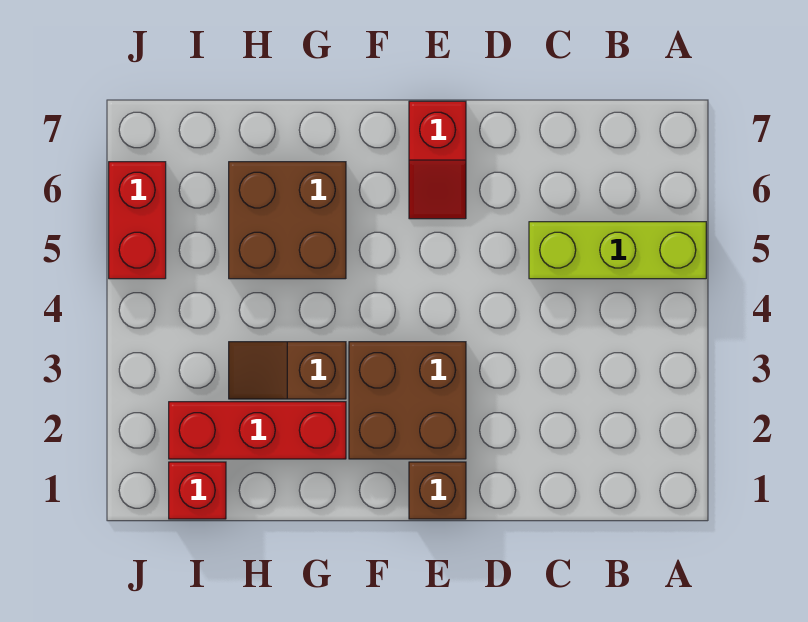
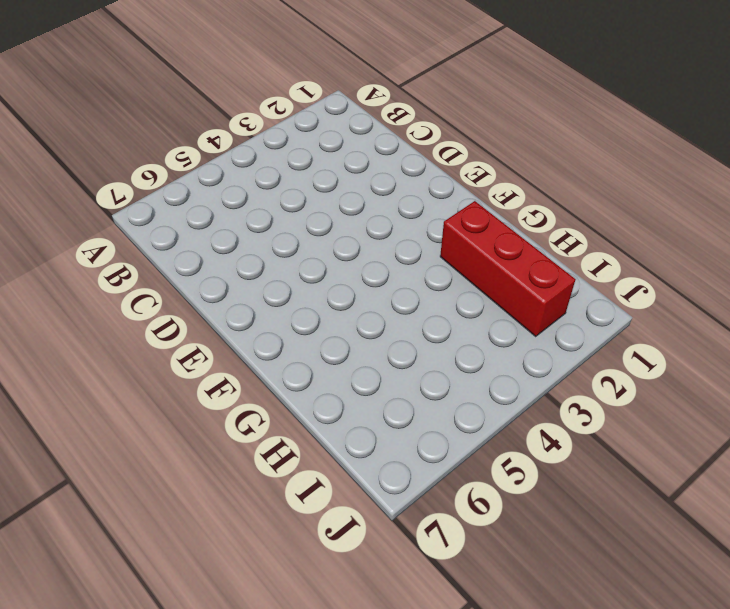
none -> lime brick A5:C5 level 1
none -> brown brick E1 level 1

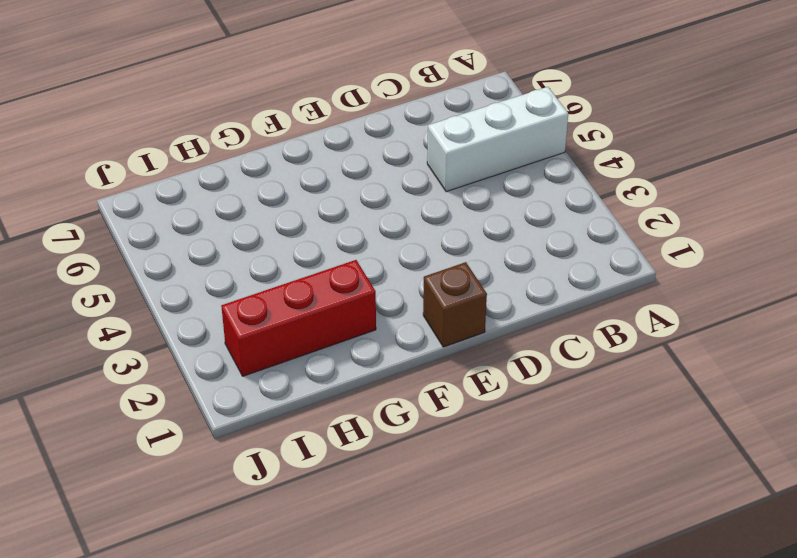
white brick A5:C5 level 1 -> lime brick A5:C5 level 1
none -> brown brick E2:F3 level 1
none -> red slope E6:E7 level 1 top 7

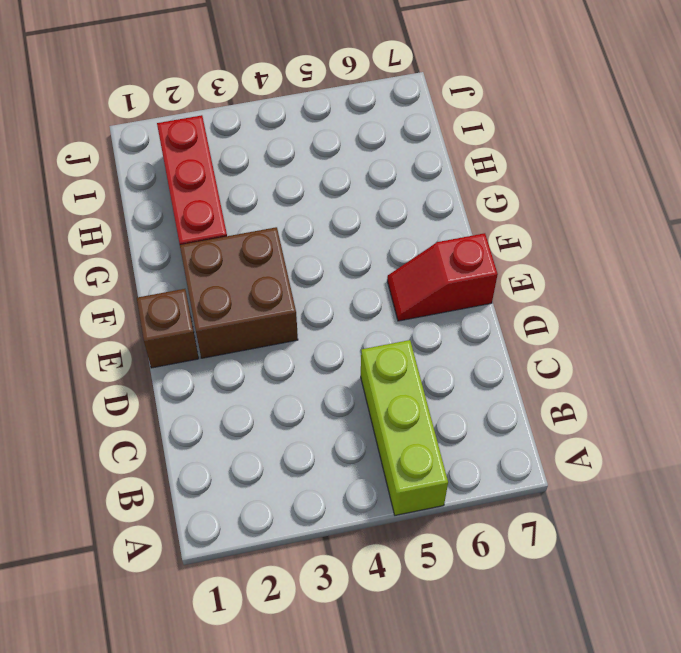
none -> brown slope G3:H3 level 1 top G
none -> brown brick G5:H6 level 1

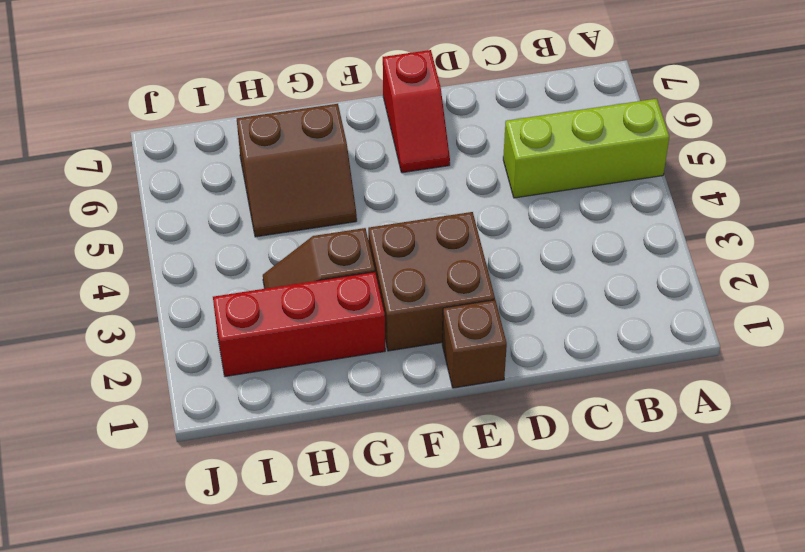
brown slope G5:H6 level 1 top 6 -> brown brick G5:H6 level 1
none -> red brick I1 level 1
none -> red brick J5:J6 level 1

